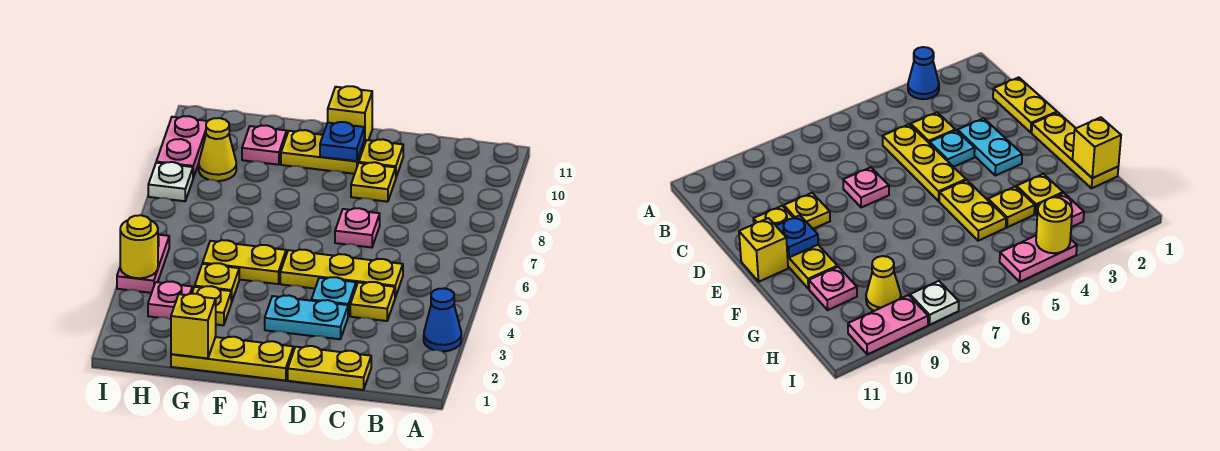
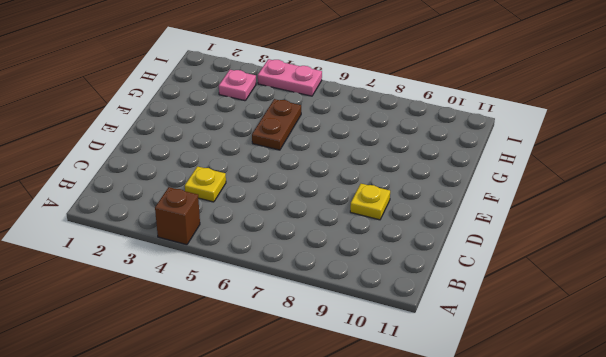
brown brick A4 level 1 -> none
brown plate F5:G5 level 1 -> yellow plate F5:G5 level 1
none -> blue cone A3 level 1
none -> yellow plate C1:D1 level 1
none -> yellow plate C5:E5 level 1

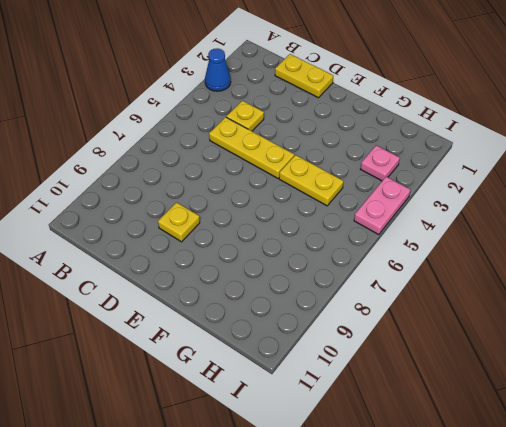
none -> cyan plate D3:E3 level 1
none -> cyan plate D4 level 1
none -> pink plate D7 level 1

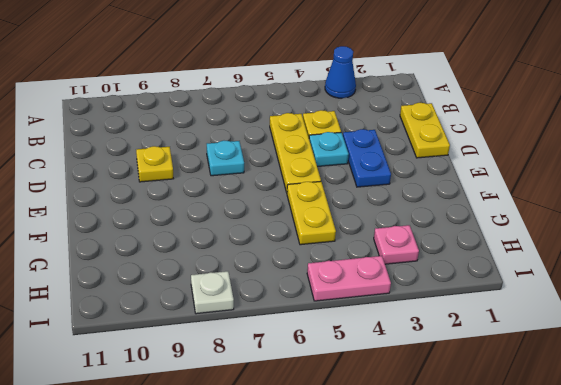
blue plate D3:E3 level 1 -> cyan plate D3:E3 level 1
cyan plate D7 level 1 -> pink plate D7 level 1
none -> yellow plate D10 level 1
none -> yellow plate E1:G1 level 1
none -> yellow plate E10:F10 level 1

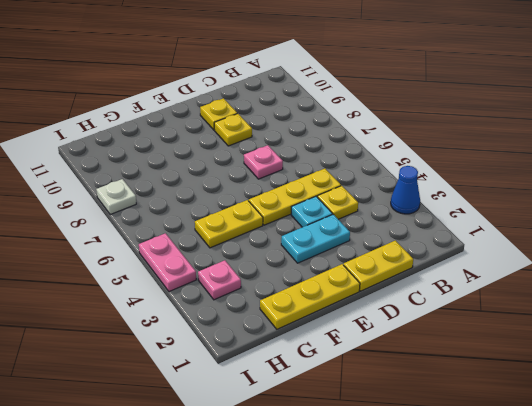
none -> yellow plate E10:F10 level 1
none -> yellow brick E11 level 1
none -> yellow plate G3 level 1

